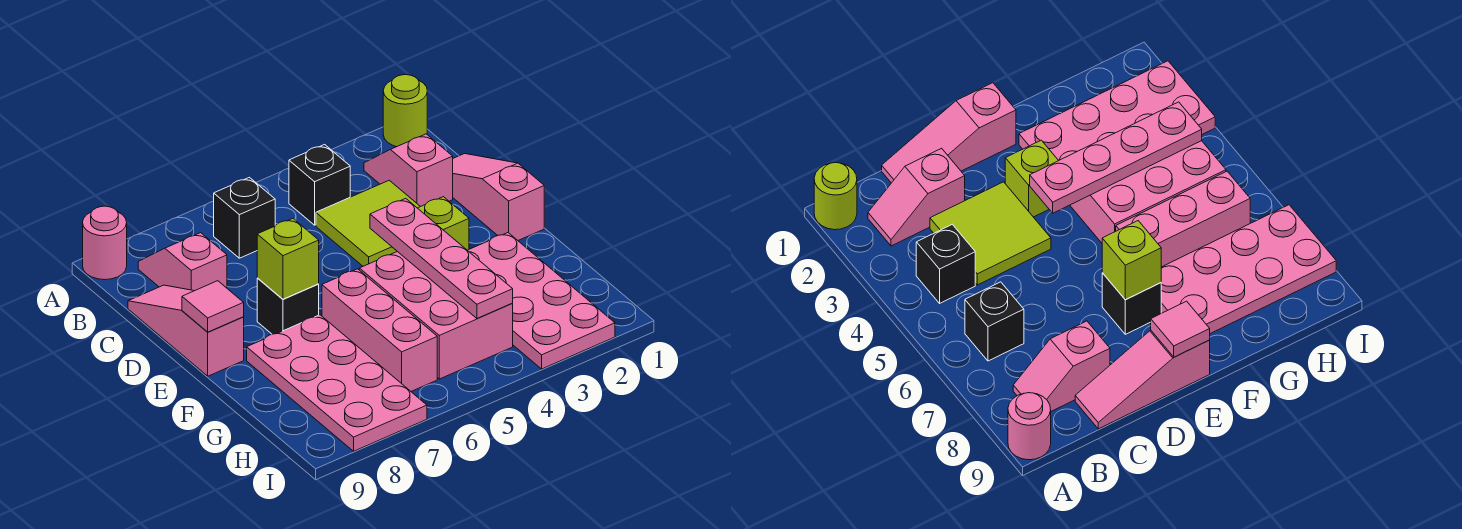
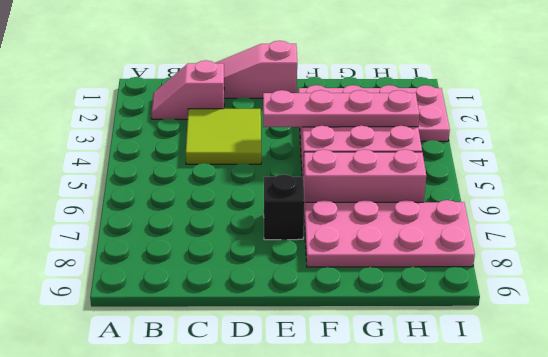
none -> lime round brick A1 level 1
none -> pink round brick A9 level 1
none -> black brick B4 level 1

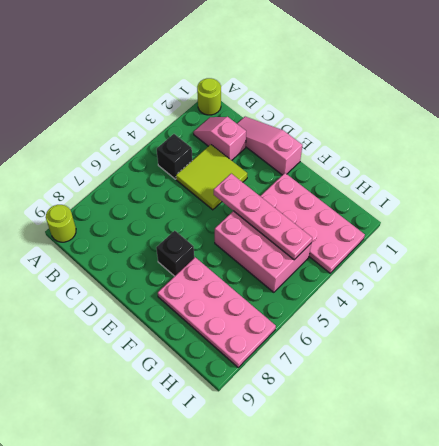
lime round brick A9 level 1 -> pink round brick A9 level 1
none -> black brick B6 level 1
none -> pink slope B8:C8 level 1 top C
none -> pink slope C9:E9 level 1 top E

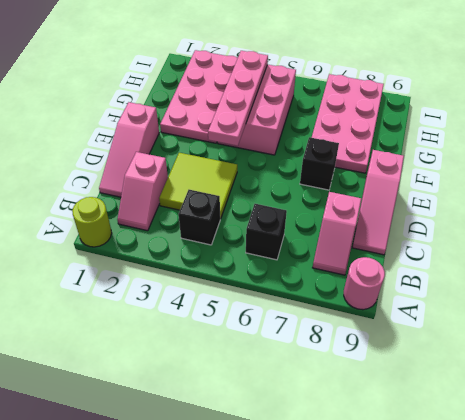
none -> lime brick E3 level 1
none -> pink brick F6:H6 level 1
none -> lime brick E7 level 2

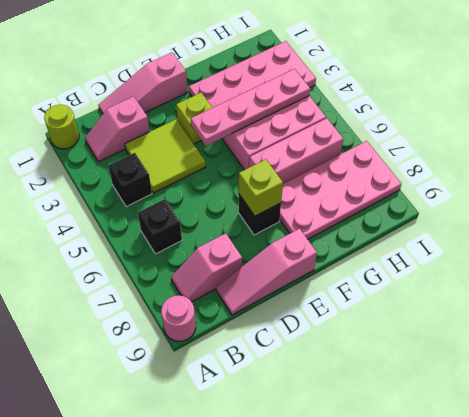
none -> pink tile E9 level 2

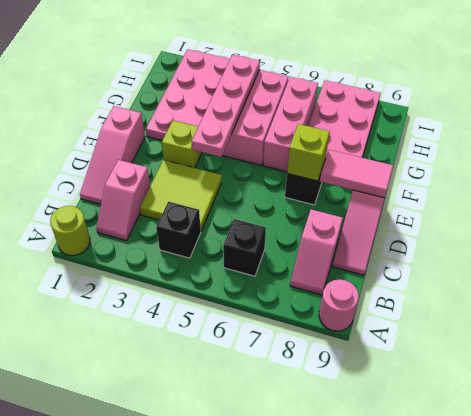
pink tile E8:E9 level 2 -> pink tile E9 level 2

